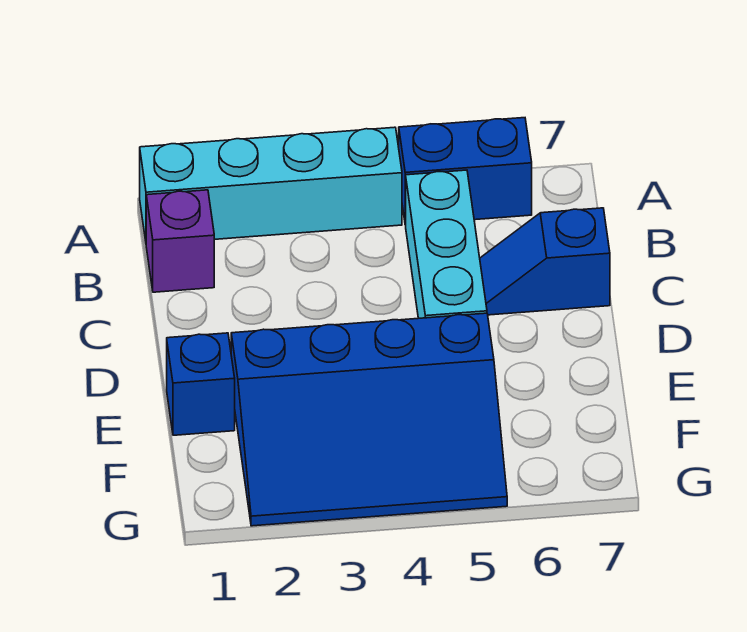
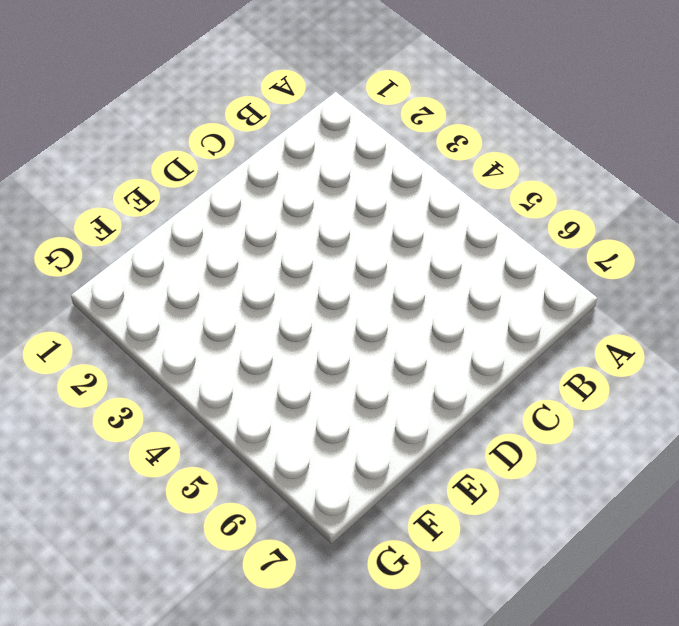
none -> cyan brick A1:A4 level 1
none -> blue brick A5:A6 level 1

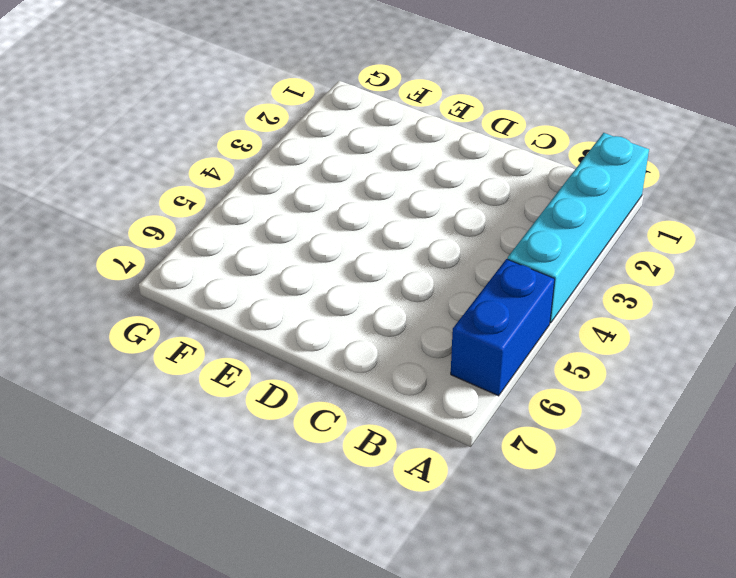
none -> purple brick B1 level 1
none -> cyan brick B5:D5 level 1

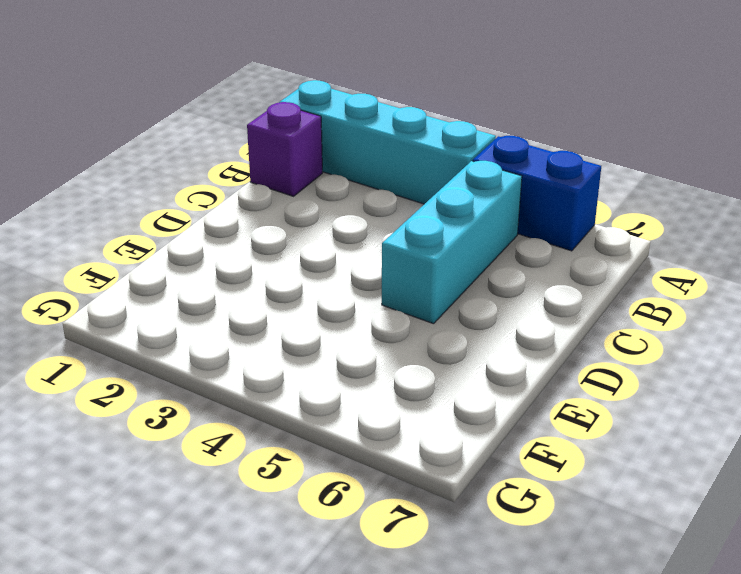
none -> blue slope C6:C7 level 1 top 7
none -> blue brick E1 level 1

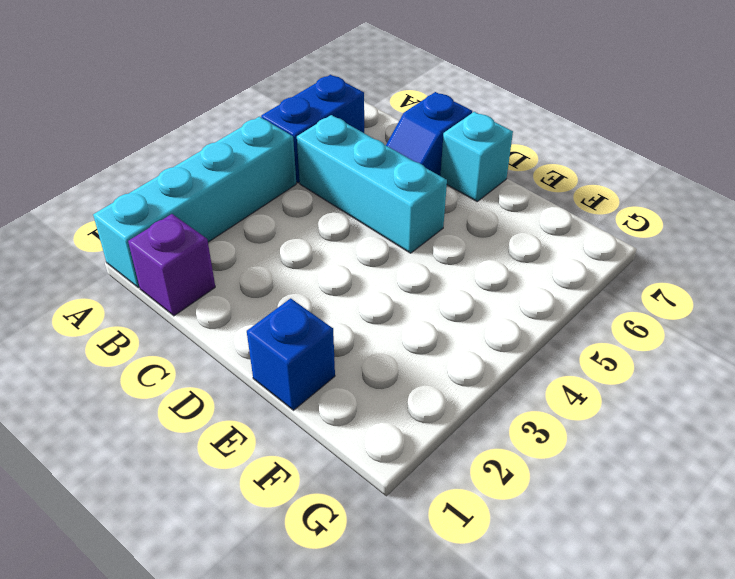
cyan brick D7 level 1 -> none
none -> blue slope E2:G5 level 1 top E

